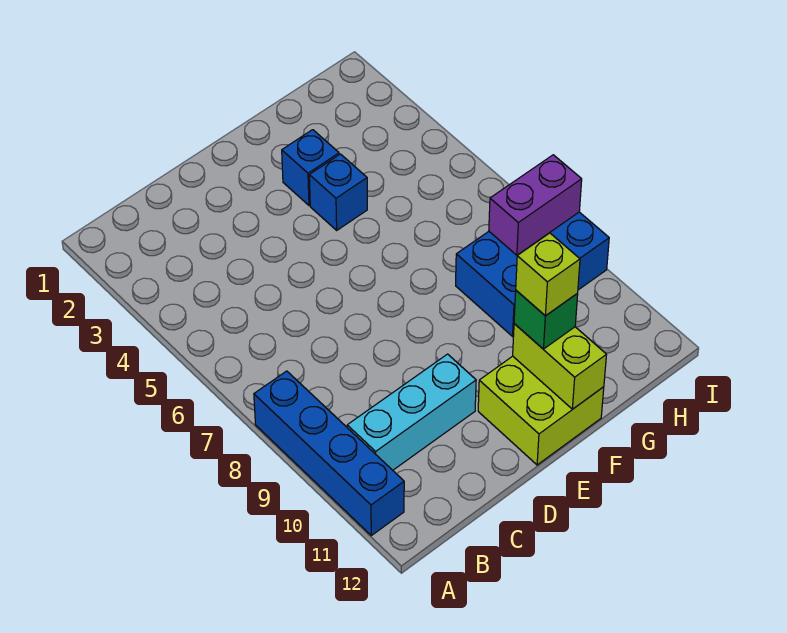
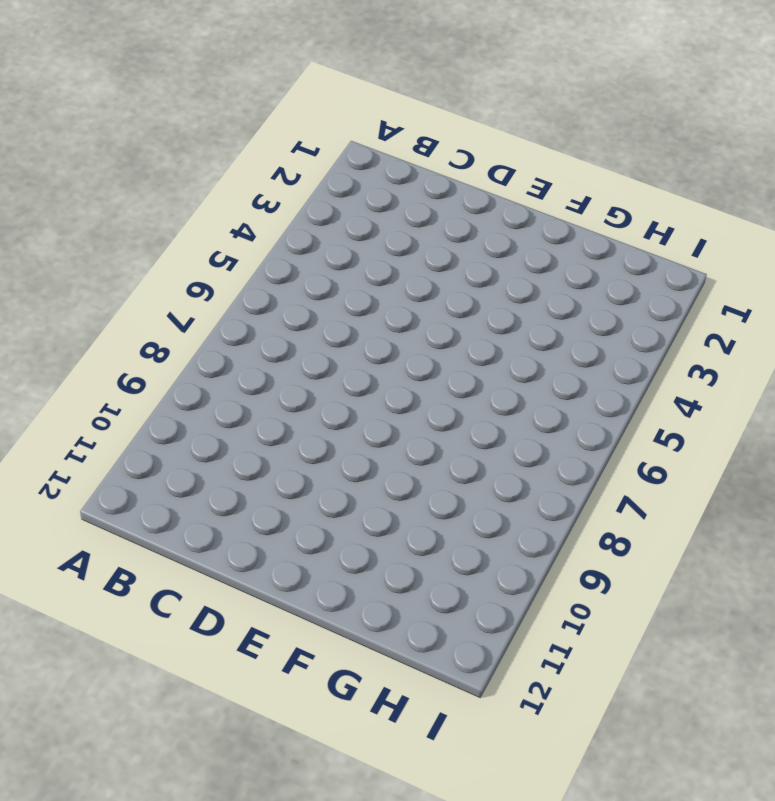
none -> blue brick A8:A11 level 1
none -> cyan brick B10:D10 level 1

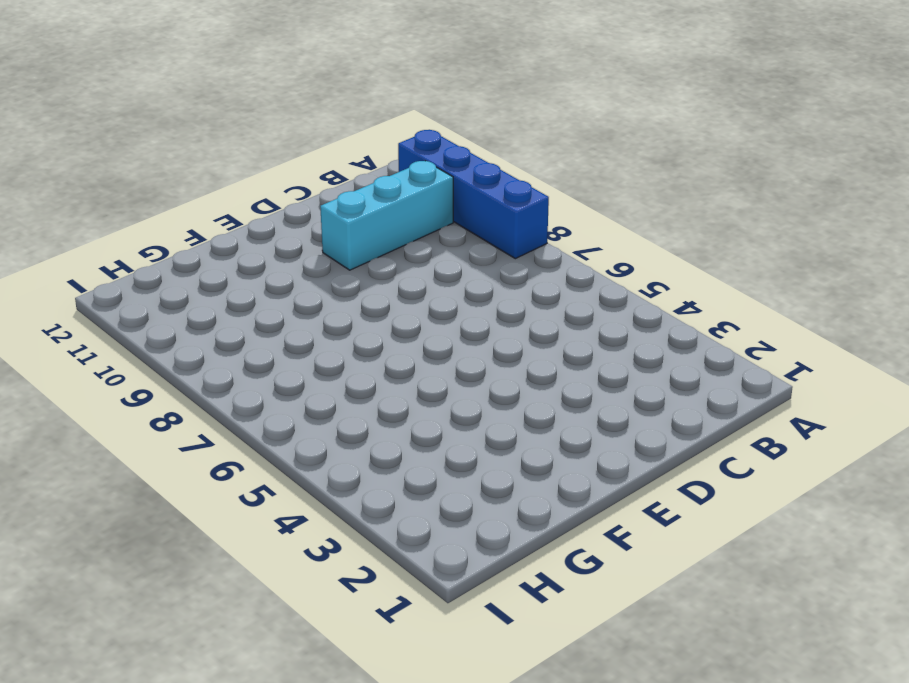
none -> lime brick E11:F12 level 1
none -> blue brick F3 level 1

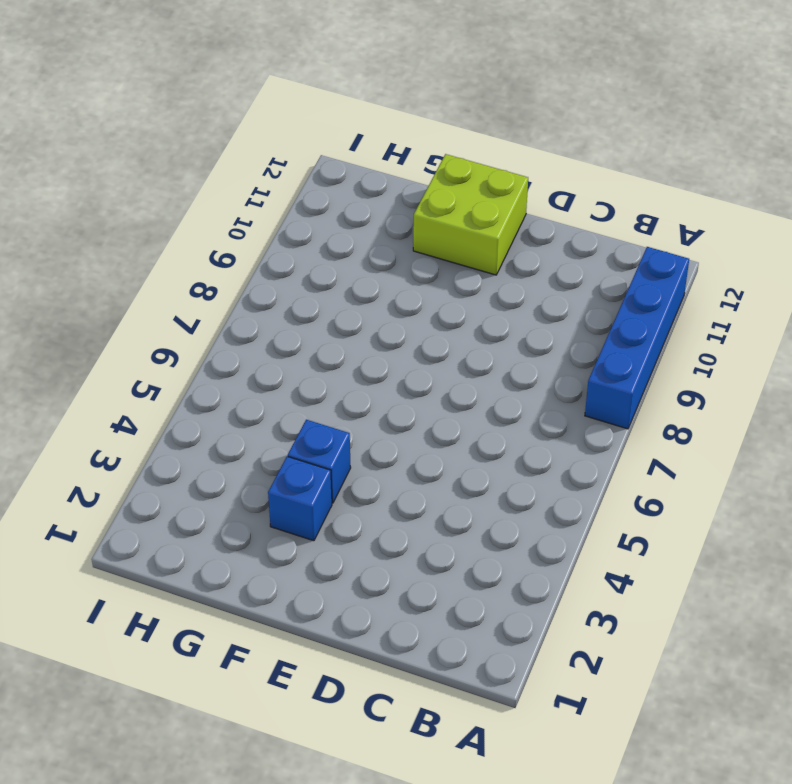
none -> cyan brick B10:D10 level 1
none -> blue brick G8:I9 level 1

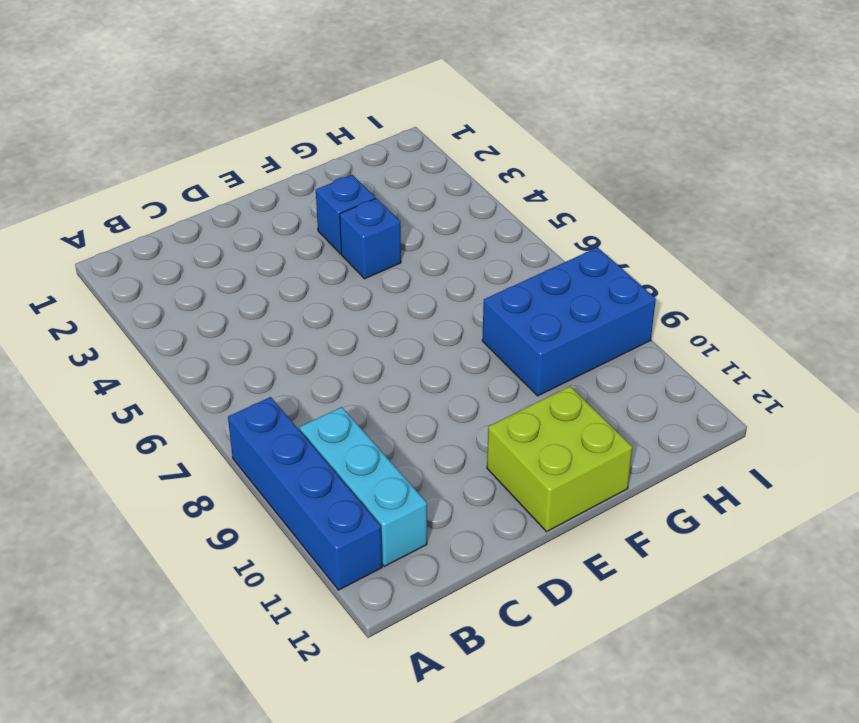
cyan brick B9:B11 level 1 -> cyan brick B10:D10 level 1
none -> lime brick F11:F12 level 2
none -> purple brick H8:I8 level 2

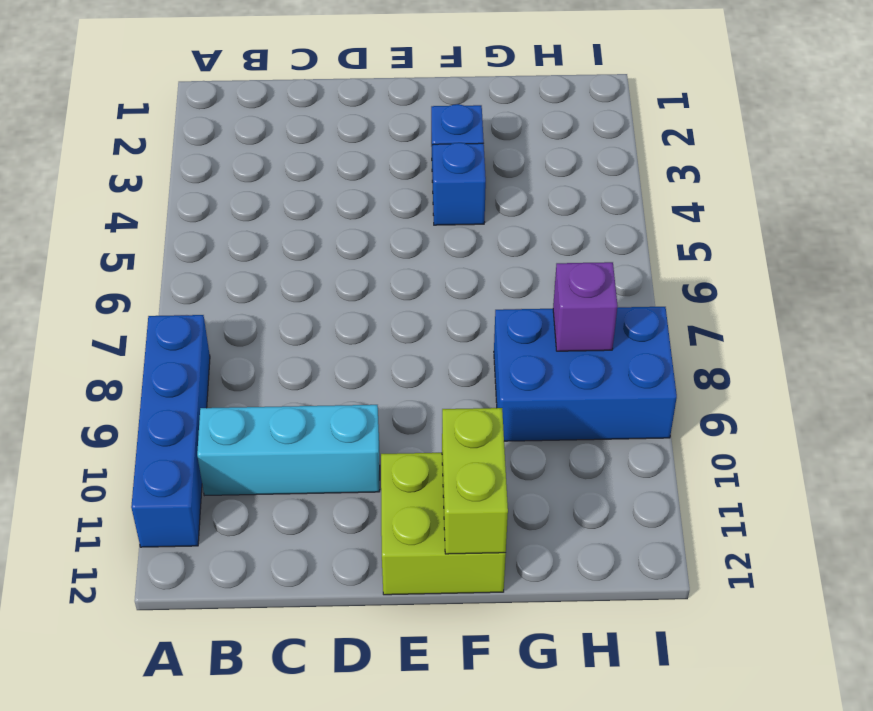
purple brick H8 level 2 -> purple brick H8:I8 level 2
none -> green brick F11 level 3
none -> lime brick F11 level 4

